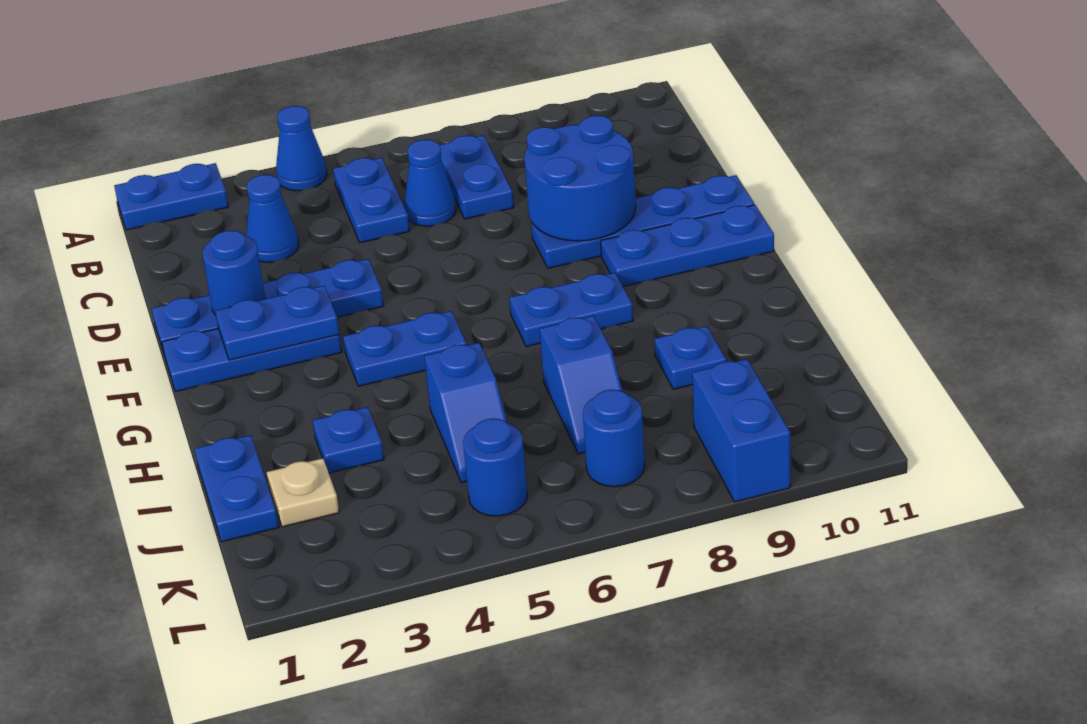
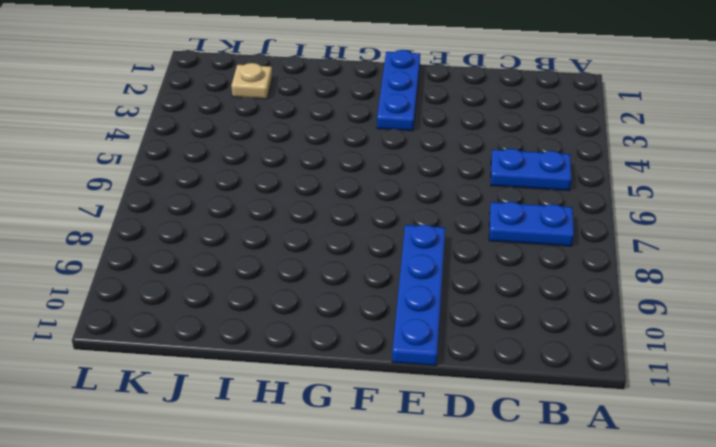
none -> blue plate A1:A2 level 1
none -> blue cone A4 level 1
none -> blue cone C3 level 1

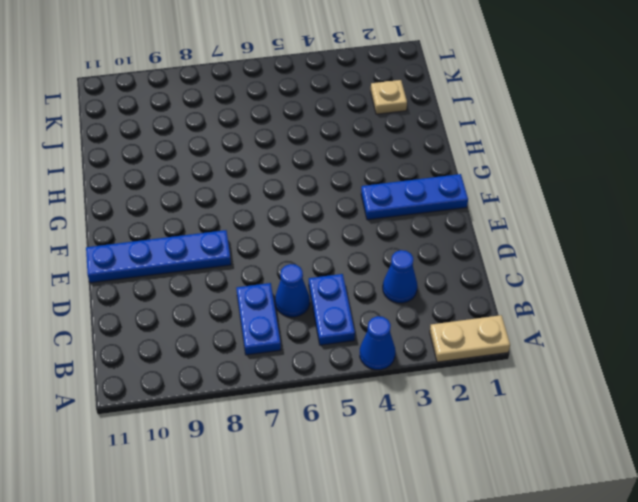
tan plate A1:A2 level 1 -> blue plate A1:A2 level 1
none -> blue plate E1:E4 level 1
none -> blue plate F9:F11 level 1
none -> blue plate G4:G5 level 1

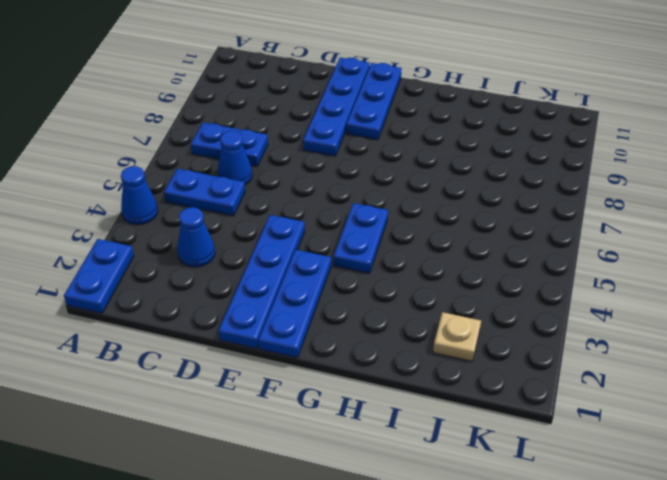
none -> blue plate G7:G8 level 1
none -> blue plate I1:J1 level 1
none -> blue plate I3 level 1

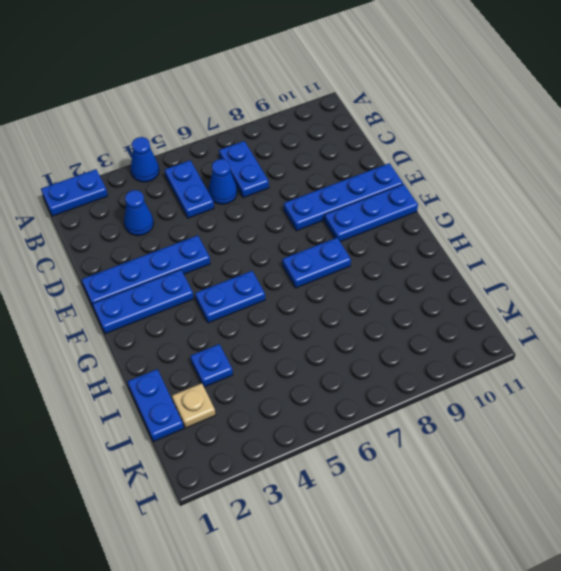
none -> blue slope I5:J5 level 1 top I
none -> blue slope I7:J7 level 1 top I
none -> blue plate I9 level 1

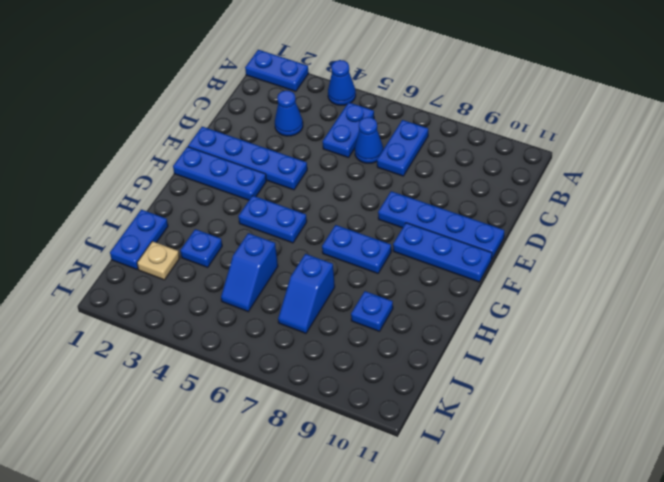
none -> blue round brick K5 level 1
none -> blue round brick K7 level 1
none -> blue brick K9:L9 level 1

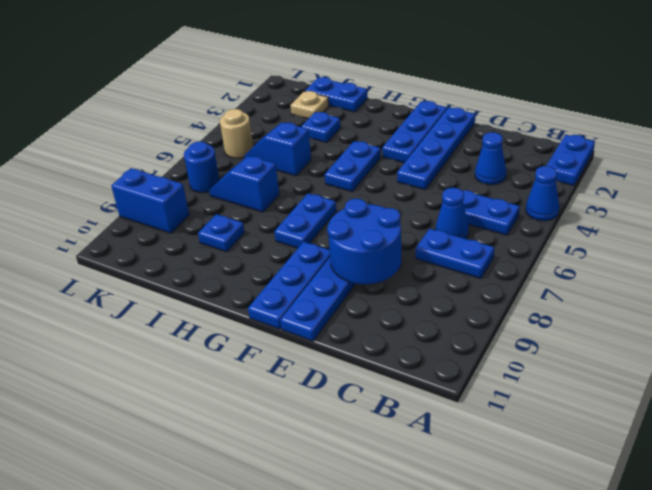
tan round brick K5 level 1 -> blue round brick K5 level 1
none -> blue round brick E2 level 2
none -> blue plate F2:F3 level 2

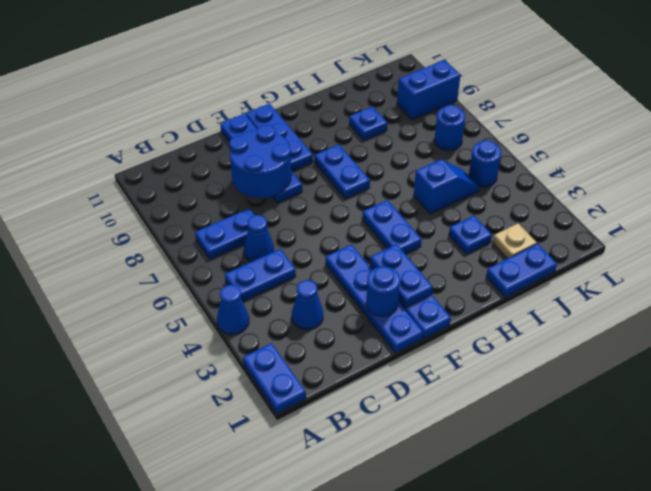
none -> blue slope I7:J7 level 1 top I

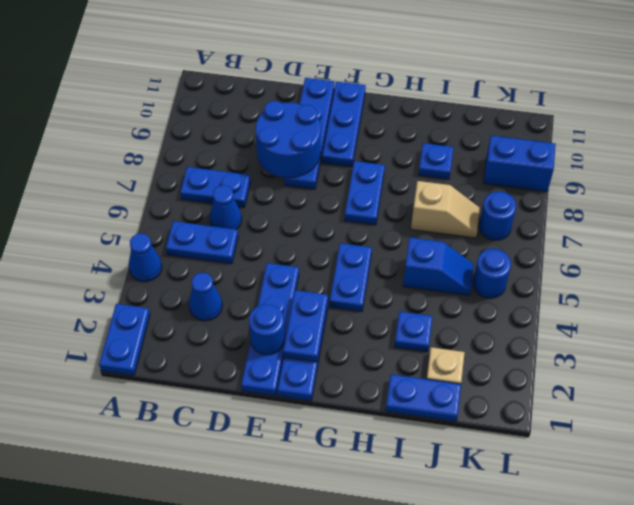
tan slope I7:J7 level 1 top I -> blue slope I7:J7 level 1 top I

